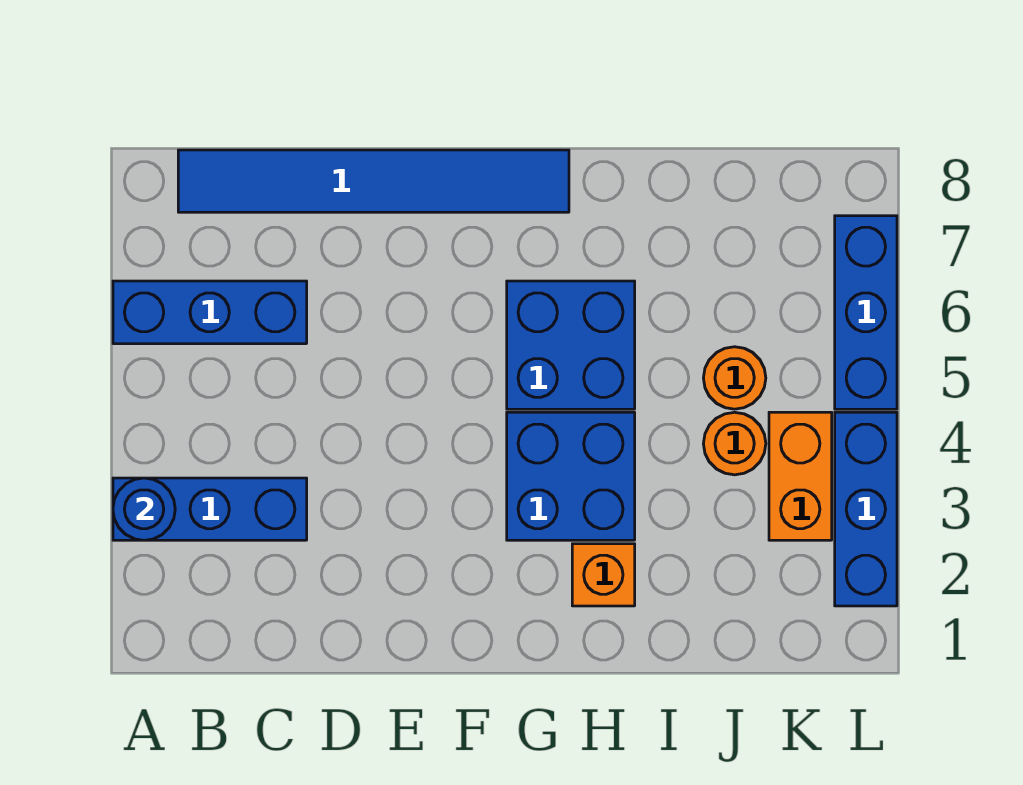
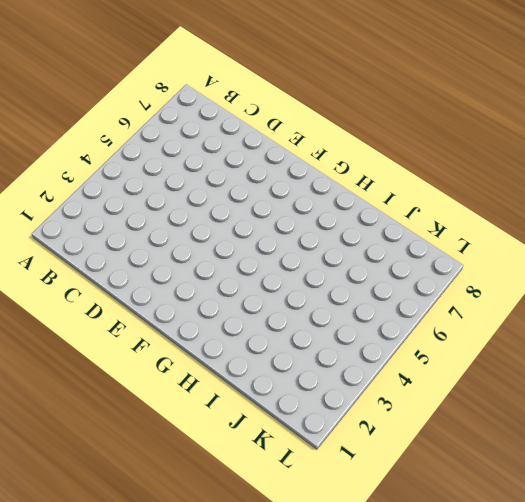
none -> blue brick A3:C3 level 1
none -> blue brick A6:C6 level 1
none -> blue tile B8:G8 level 1

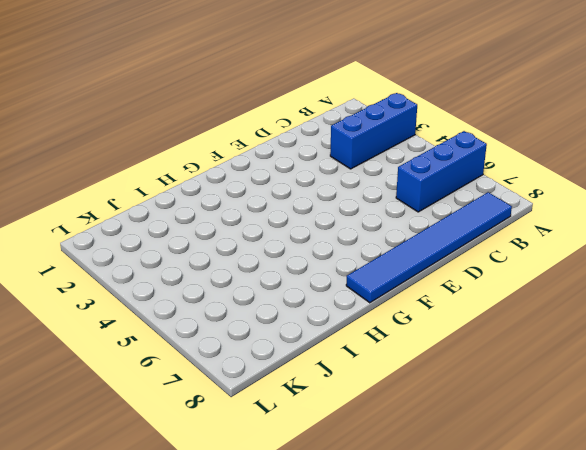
none -> blue brick G3:H4 level 1
none -> blue brick G5:H6 level 1
none -> orange brick H2 level 1

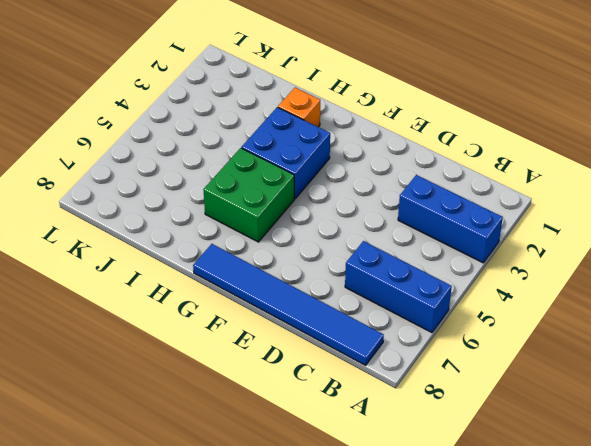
green brick G5:H6 level 1 -> blue brick G5:H6 level 1
none -> orange round brick J4 level 1
none -> orange round brick J5 level 1
none -> orange brick K3:K4 level 1

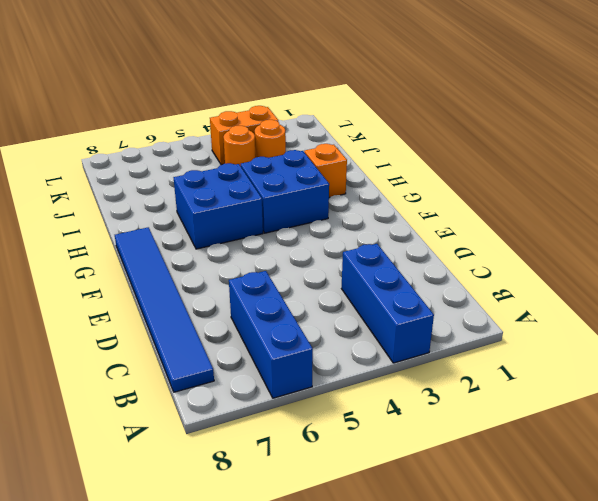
orange round brick J3 level 1 -> orange round brick J5 level 1
none -> blue brick L2:L4 level 1
none -> blue brick L5:L7 level 1
none -> blue round brick A3 level 2

